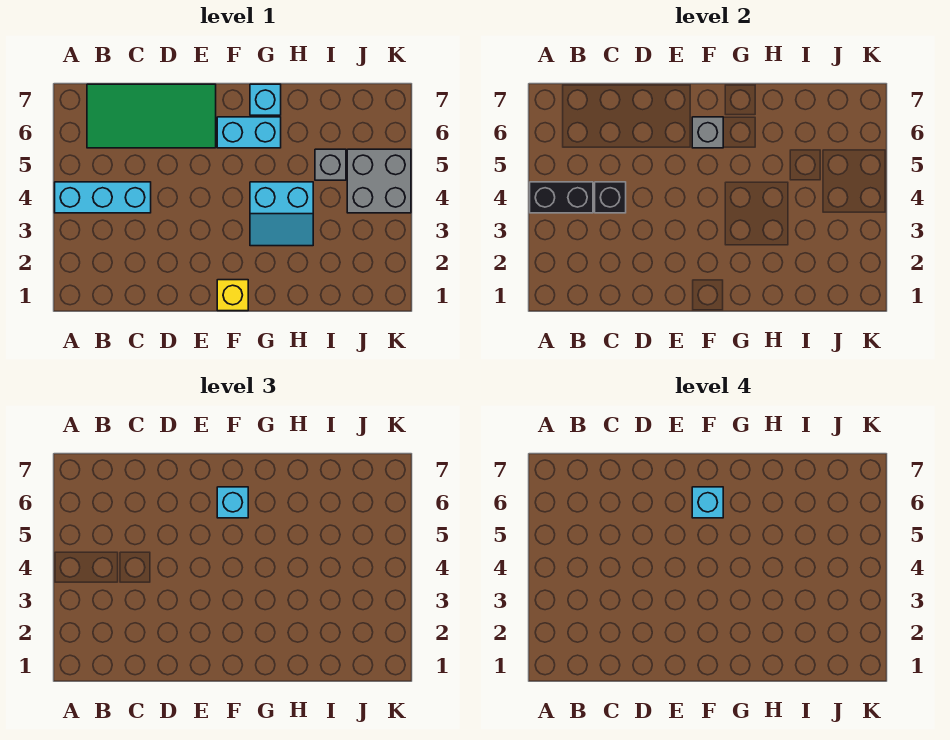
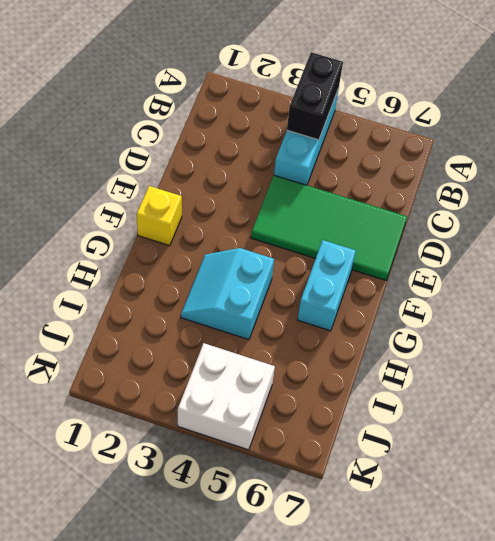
green tile D4:E7 level 1 -> green tile B6:E7 level 1
white brick J4:K5 level 1 -> grey brick J4:K5 level 1
none -> cyan brick G7 level 1
none -> grey brick I5 level 1
none -> black brick C4 level 2

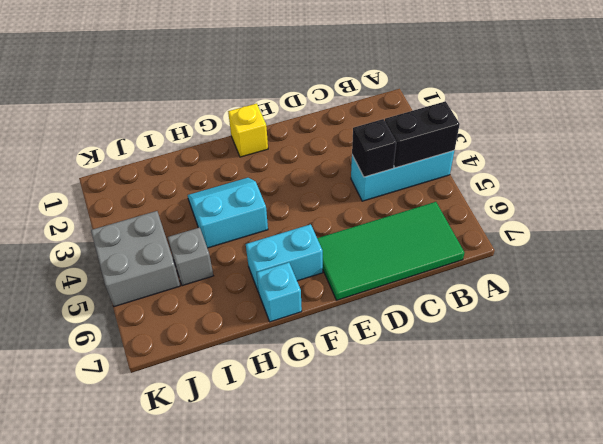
none -> grey brick F6 level 2
none -> cyan brick F6 level 3
none -> cyan brick F6 level 4

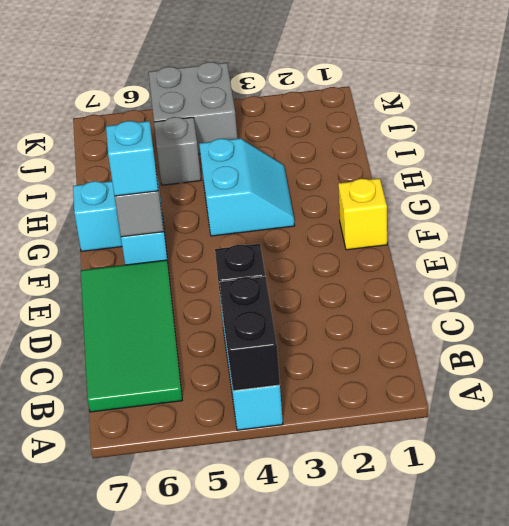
none -> cyan brick F6 level 4

